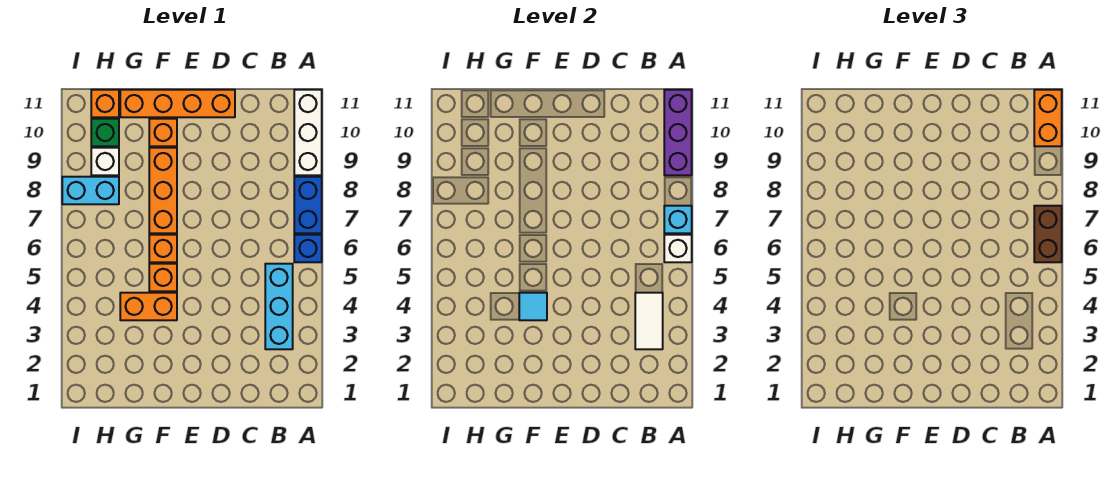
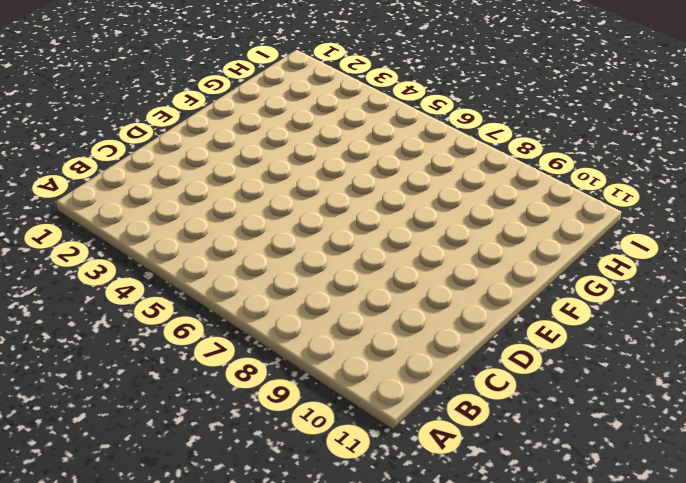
none -> blue brick A6 level 1
none -> blue brick A7:A8 level 1
none -> white brick A9:A11 level 1

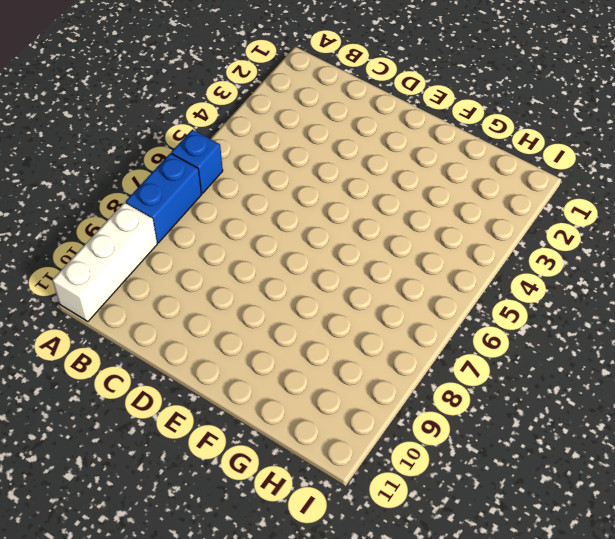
none -> cyan brick B3:B5 level 1
none -> orange brick D11:G11 level 1
none -> orange brick F4:G4 level 1

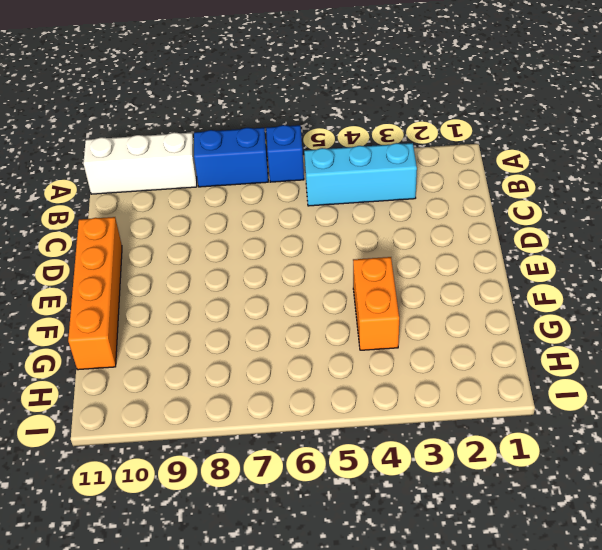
none -> orange brick F5 level 1
none -> orange brick F6 level 1
none -> orange brick F7:F9 level 1

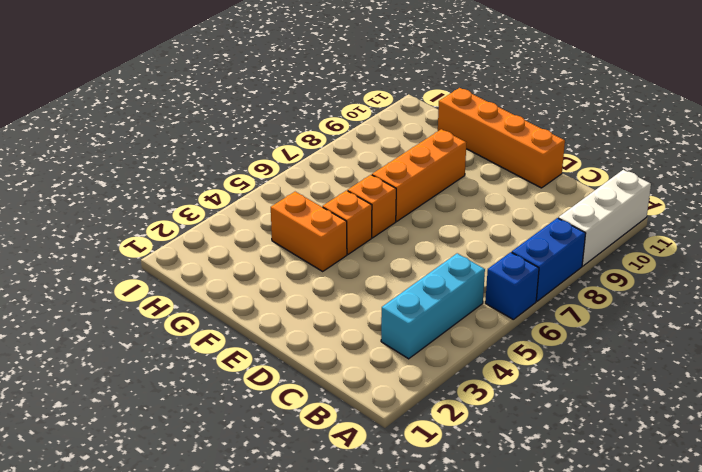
none -> orange brick F10 level 1
none -> cyan brick H8:I8 level 1
none -> white brick H9 level 1

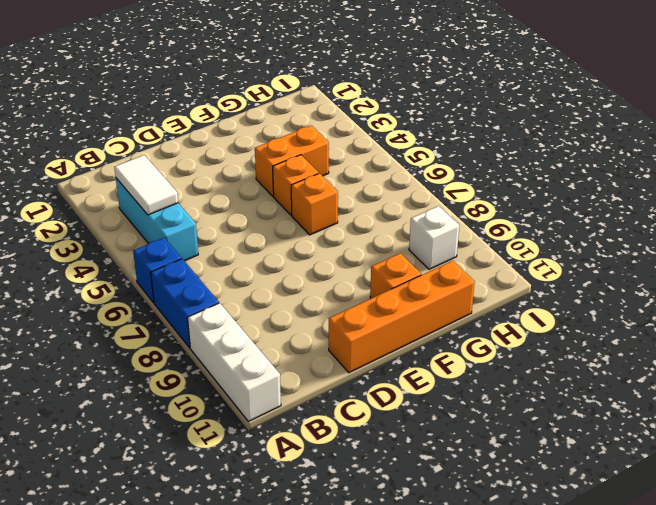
none -> orange brick F7:F9 level 1
none -> cyan brick H8:I8 level 1
none -> green brick H10 level 1

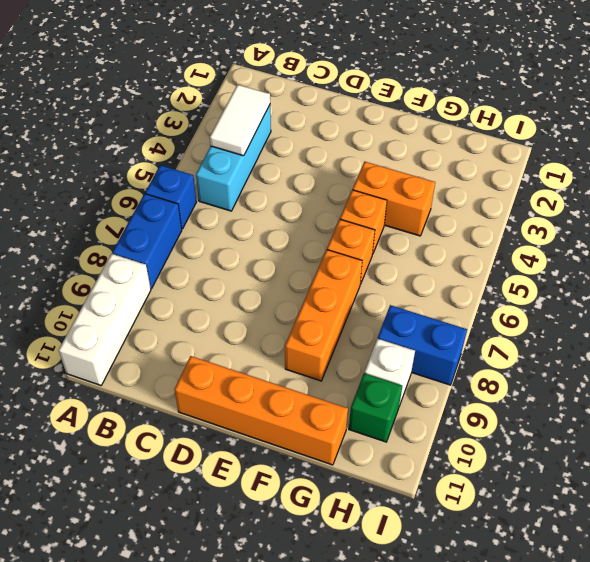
blue brick H8:I8 level 1 -> cyan brick H8:I8 level 1
none -> orange brick F10 level 1
none -> orange brick H11 level 1
none -> white brick A6 level 2

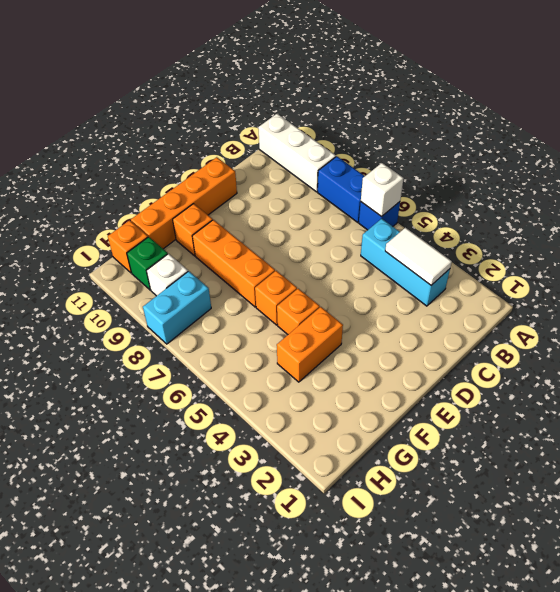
none -> cyan brick A7 level 2
none -> purple brick A9:A11 level 2
none -> cyan tile F4 level 2

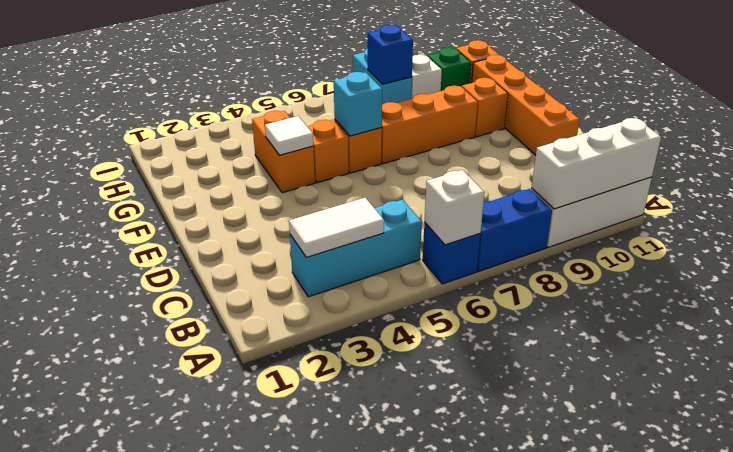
white brick A9:A11 level 2 -> purple brick A9:A11 level 2
white tile F4 level 2 -> cyan tile F4 level 2
cyan brick F6 level 2 -> cyan brick A7 level 2
blue brick H8 level 2 -> none
none -> brown brick A6:A7 level 3
none -> orange brick A10:A11 level 3

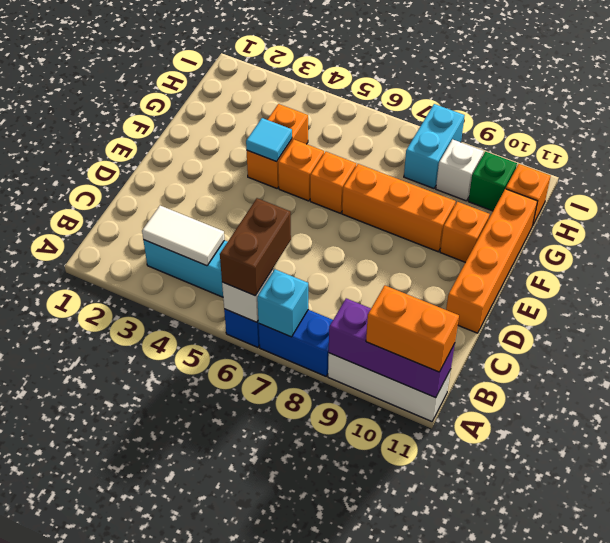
brown brick A6:B6 level 3 -> brown brick A6:A7 level 3

